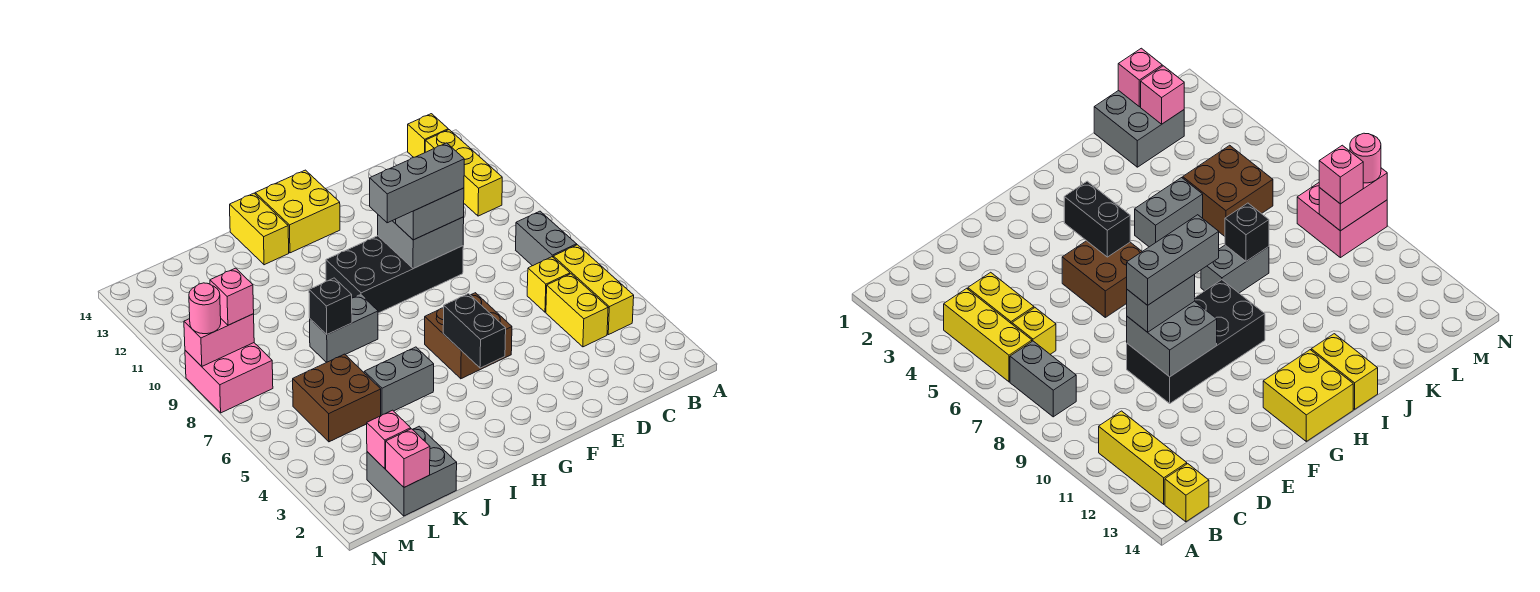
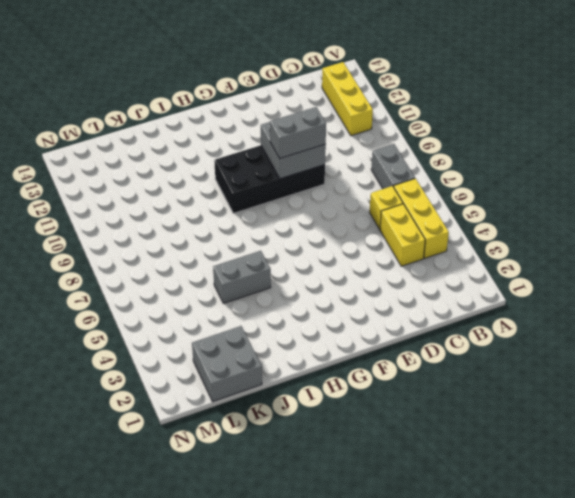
none -> yellow brick B14 level 1
none -> brown brick F5:G6 level 1
none -> yellow brick G13:H14 level 1

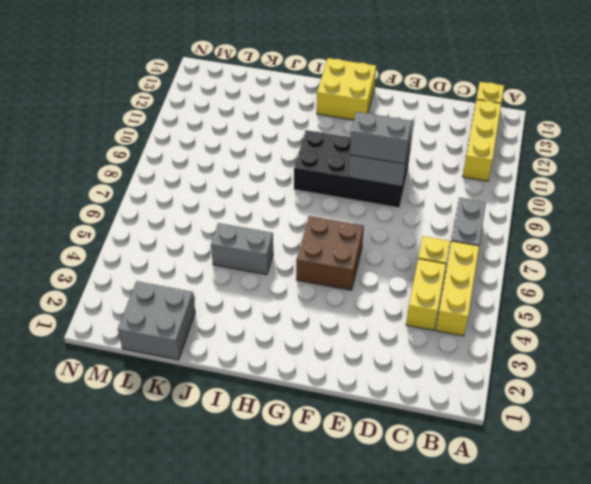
none -> grey brick I8:J8 level 1
none -> yellow brick I13:I14 level 1
none -> brown brick K5:L6 level 1

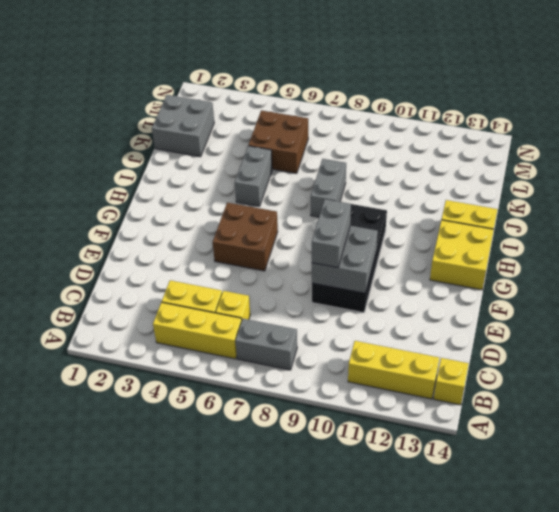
none -> pink brick M8:N9 level 1
none -> black brick G4:G5 level 2
none -> black brick J8 level 2

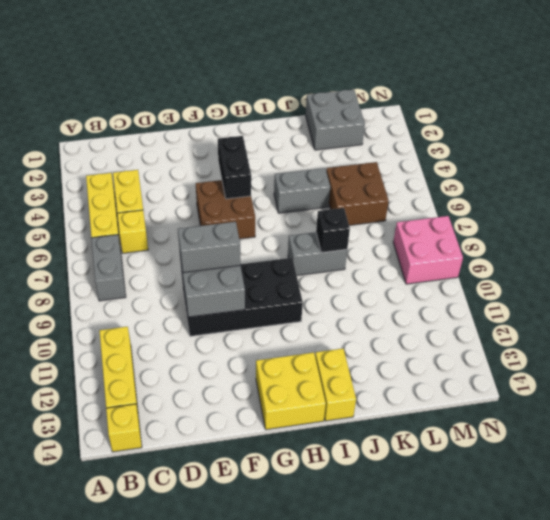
none -> pink brick L1 level 2
none -> pink brick L2 level 2
none -> pink brick M9:N9 level 2

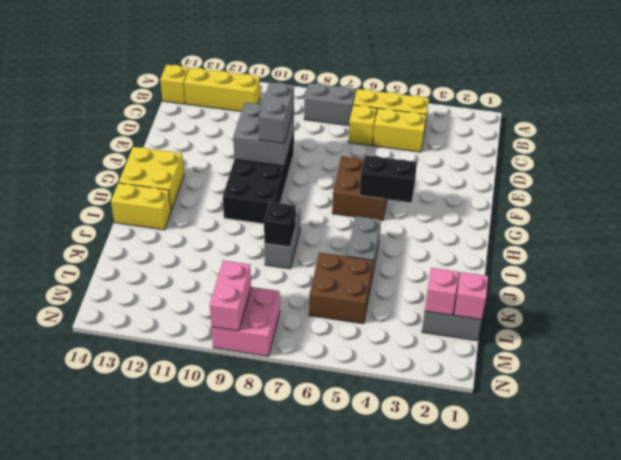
none -> pink brick M9 level 3
none -> pink round brick N9 level 3
none -> grey brick E9:G9 level 4

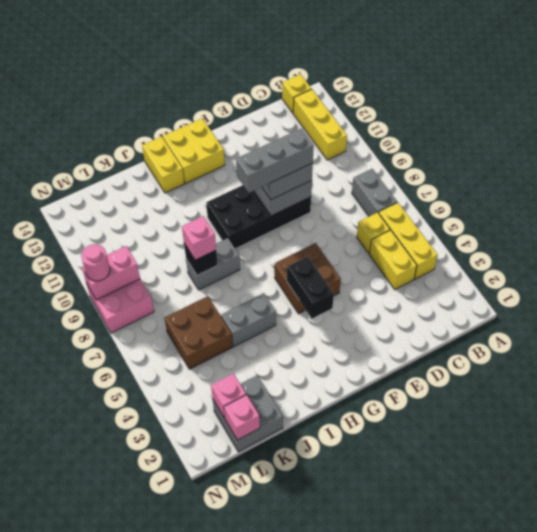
pink brick J8 level 3 -> pink brick M9 level 3

